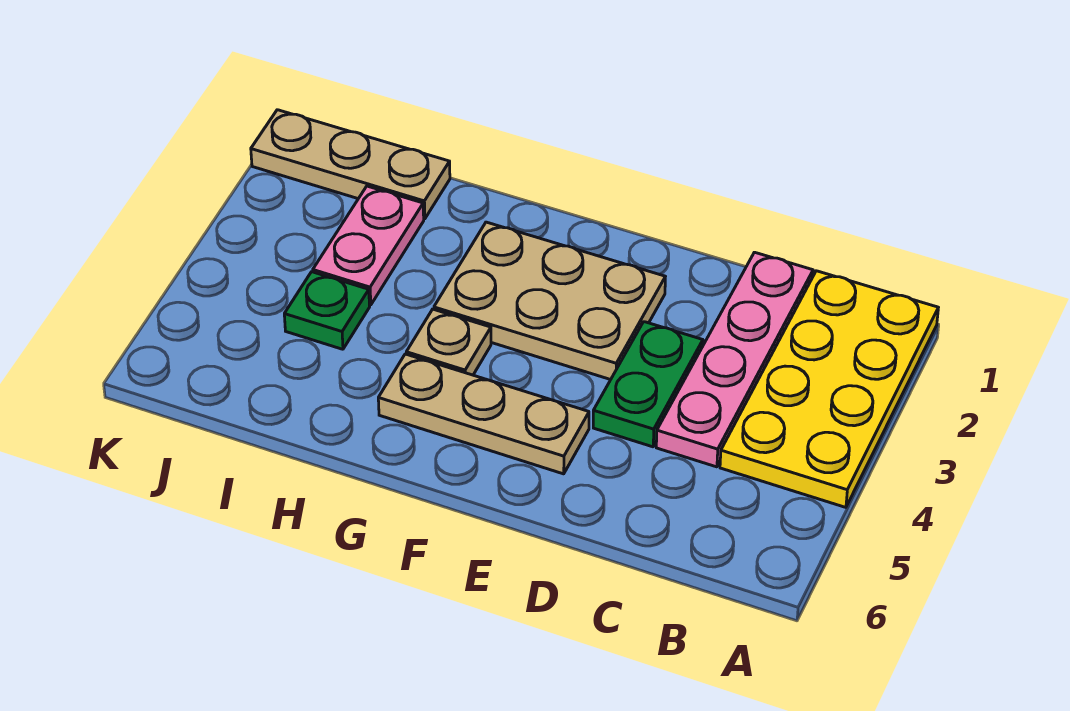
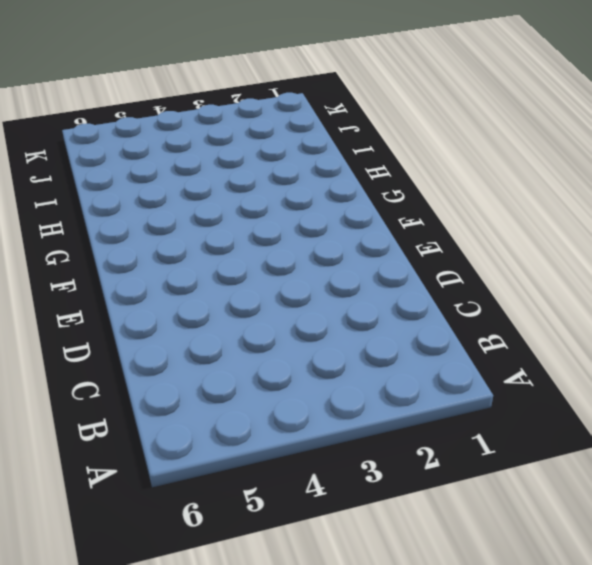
none -> yellow plate A1:B4 level 1
none -> pink plate C1:C4 level 1

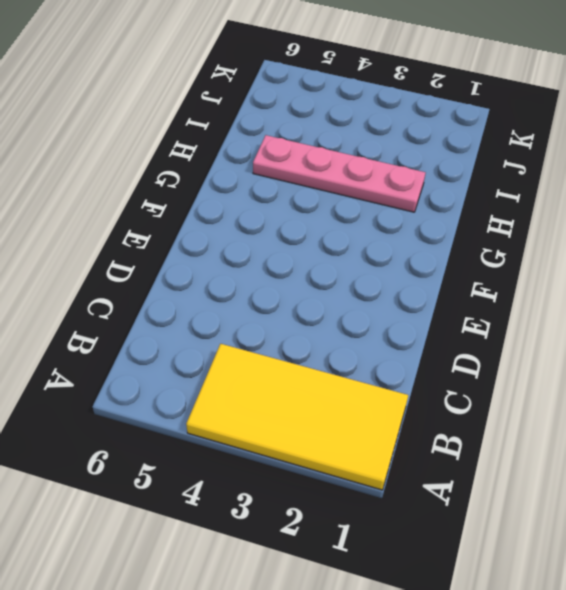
yellow tile A1:B4 level 1 -> yellow plate A1:B4 level 1
pink plate H2:H5 level 1 -> pink plate C1:C4 level 1
none -> green plate D3:D4 level 1
none -> tan plate E2:G3 level 1

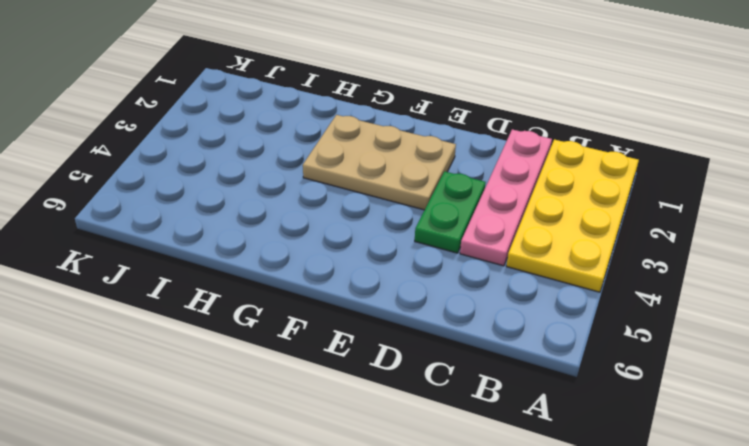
none -> tan plate E5:G5 level 1
none -> tan plate G4 level 1

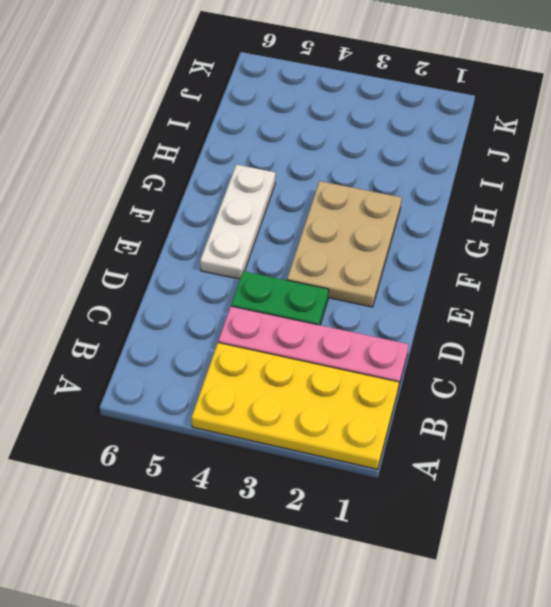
white plate E5:G5 level 1 -> tan plate E5:G5 level 1
none -> tan plate G4 level 1
none -> tan plate I1:K1 level 1

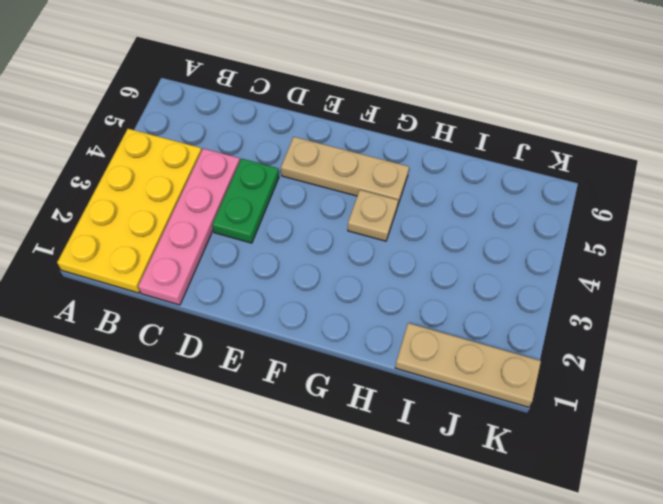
none -> tan plate E2:G3 level 1
none -> pink plate I2:I3 level 1

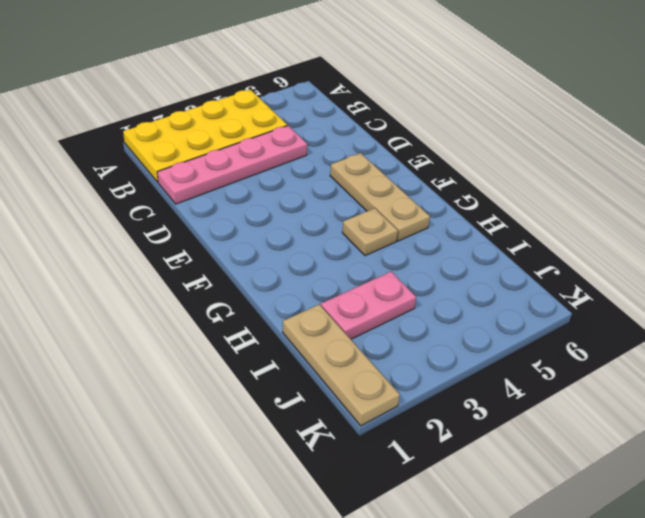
none -> green plate D3:D4 level 1
none -> tan plate E2:G3 level 1

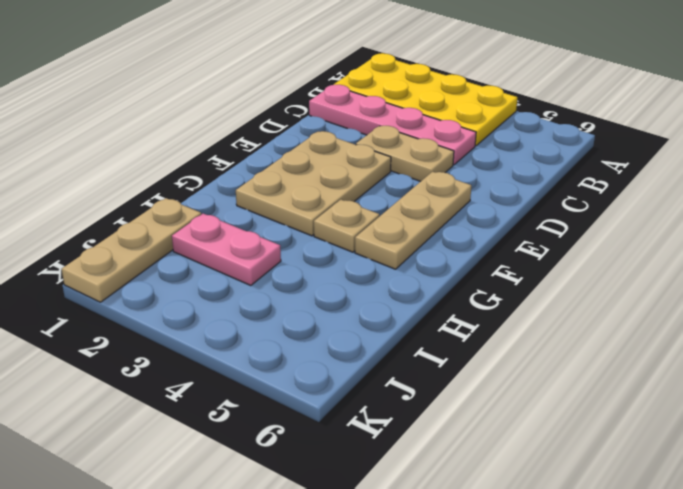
tan plate D3:D4 level 1 -> green plate D3:D4 level 1
none -> green plate I4 level 1

